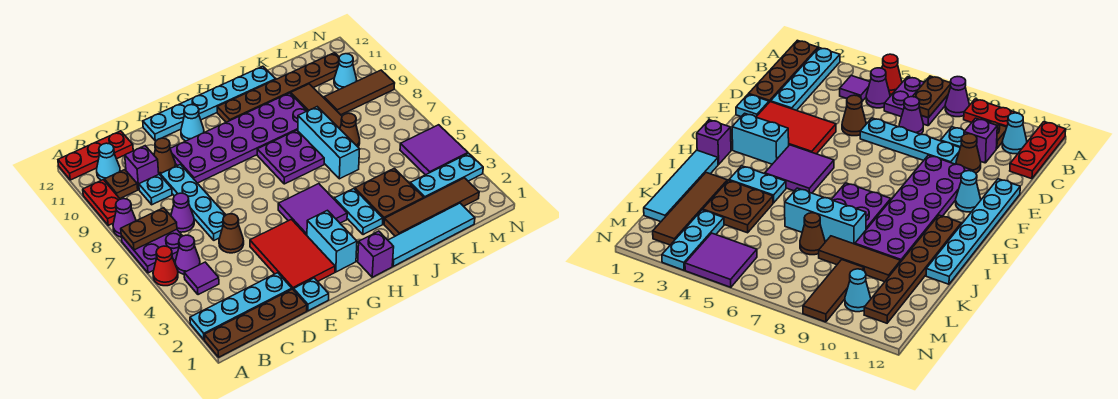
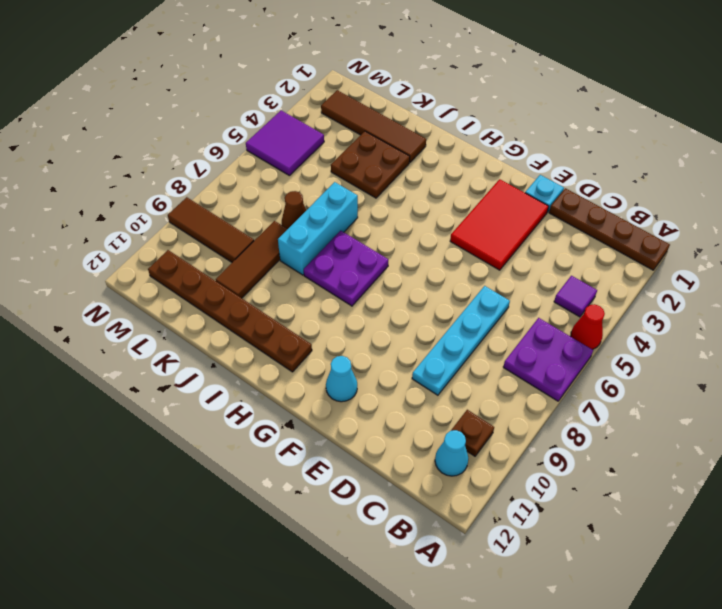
none -> cyan plate A2:D2 level 1
none -> purple cone A8 level 1
none -> red plate A9:A10 level 1
none -> red plate A12:C12 level 1

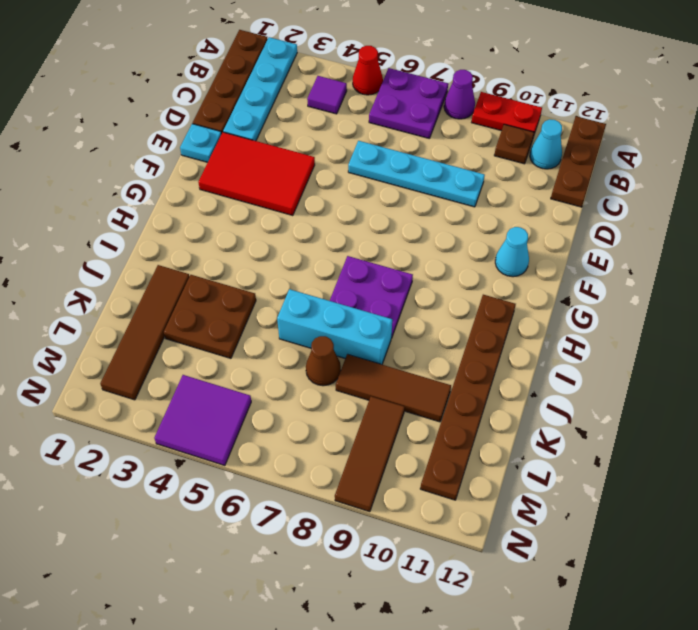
brown plate A12:C12 level 1 -> red plate A12:C12 level 1
none -> purple cone B5 level 1
none -> purple cone C7 level 1
none -> cyan plate C9 level 1
none -> purple brick C10 level 1

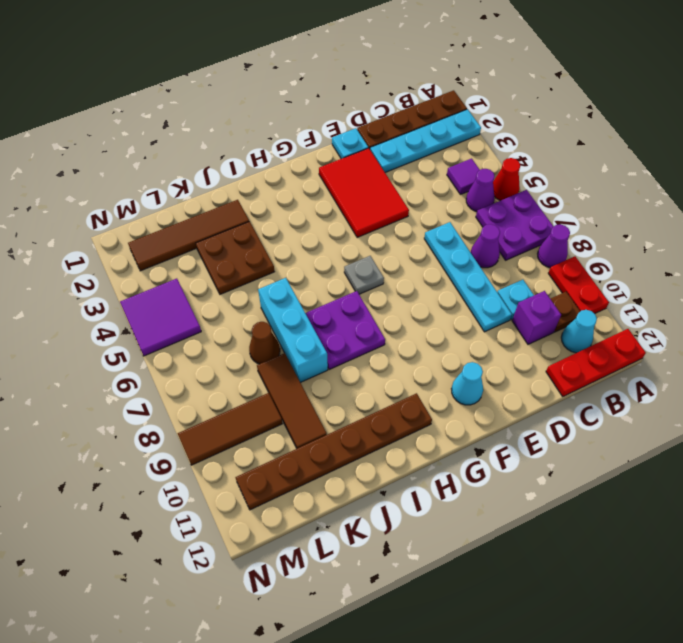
grey plate G6 level 1 -> none
none -> brown cone D5 level 1
none -> brown cone D10 level 1
none -> purple plate E9:J10 level 1
none -> cyan plate E12:J12 level 1

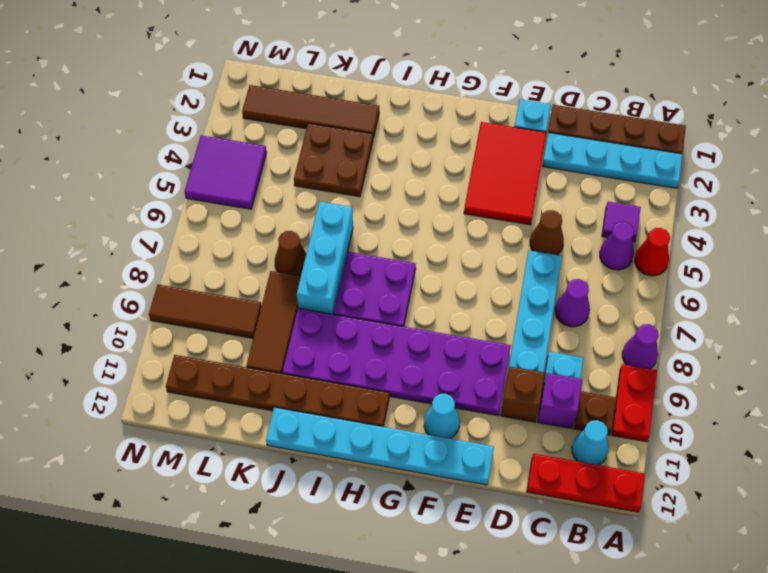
brown brick D10 level 1 -> brown cone D10 level 1
none -> purple plate A6:B7 level 1
none -> cyan brick G2:G3 level 1
none -> purple tile G4:H5 level 1
none -> purple brick H1 level 1

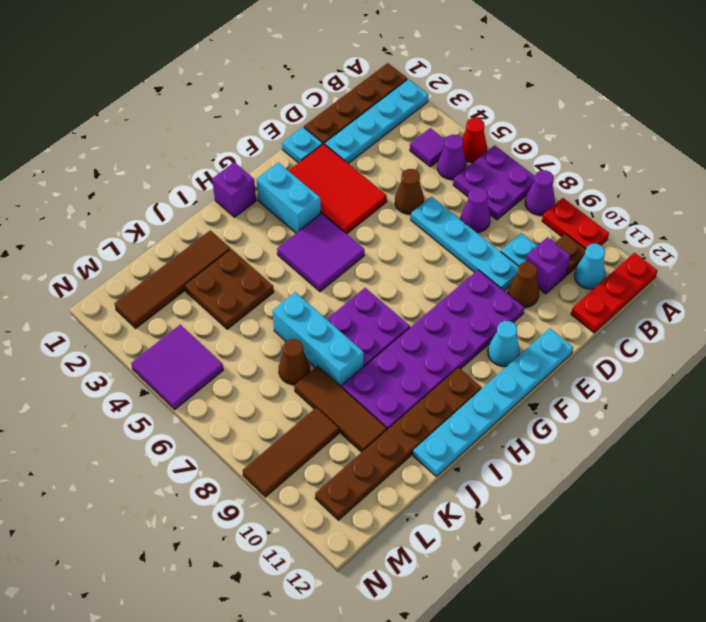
none -> cyan tile I1:L1 level 1
none -> cyan plate I3:I4 level 1
none -> cyan plate L3:N3 level 1
none -> cyan cone M10 level 1

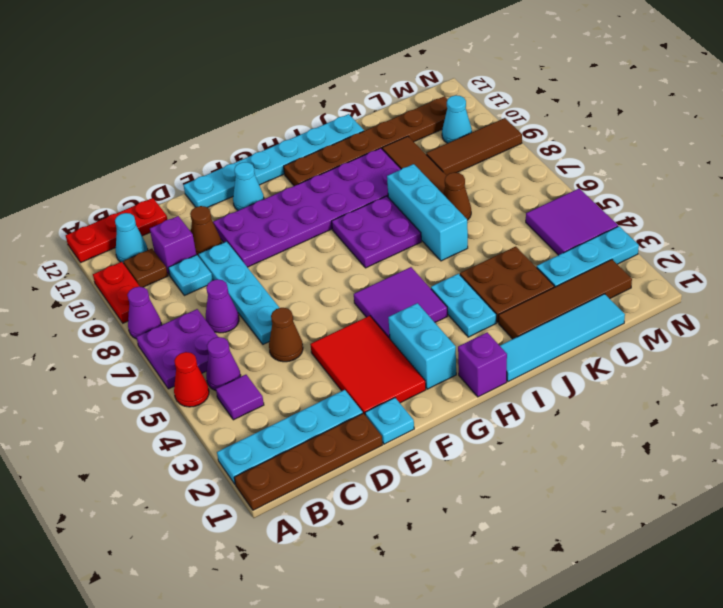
none -> brown plate A7:B7 level 2

